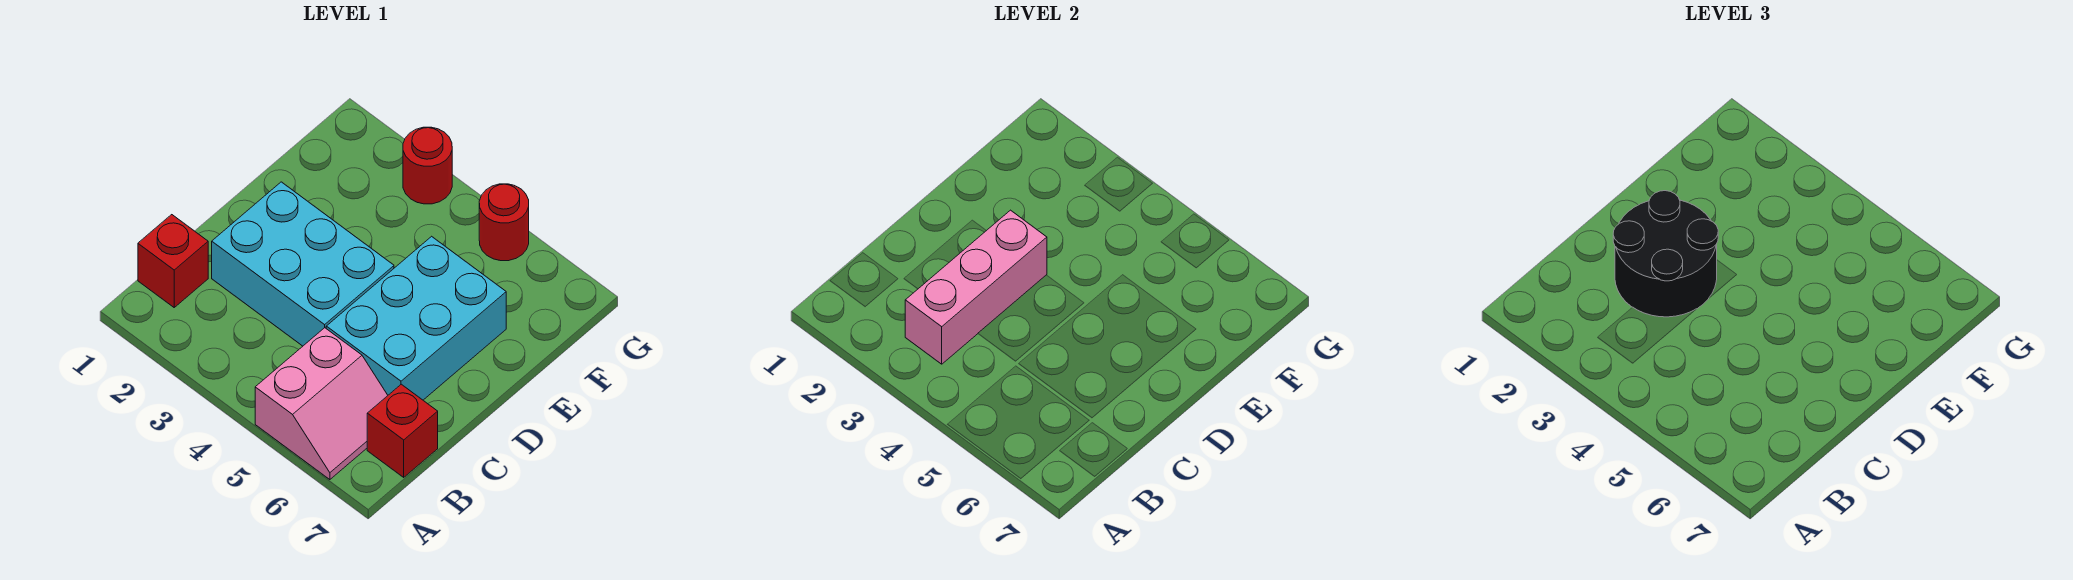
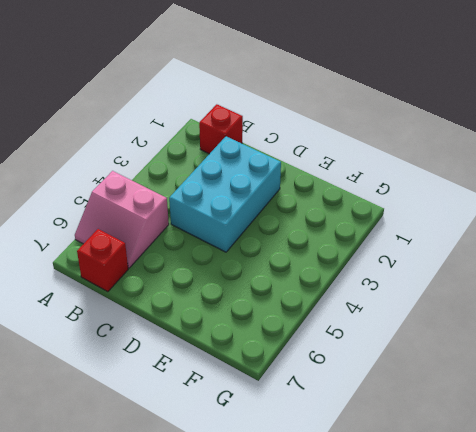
none -> cyan brick C5:E6 level 1
none -> red round brick G3 level 1

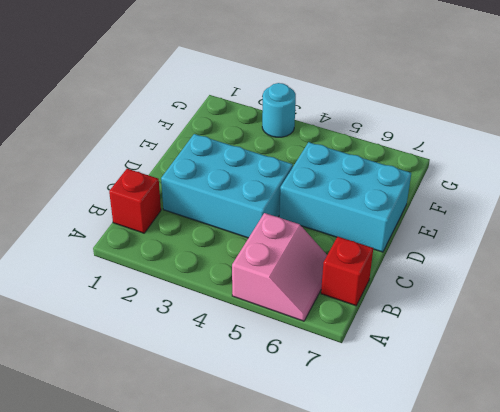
cyan brick D5:E7 level 1 -> cyan brick C5:E6 level 1
cyan round brick G3 level 1 -> red round brick G3 level 1
none -> red round brick G5 level 1
none -> pink brick B3:D3 level 2

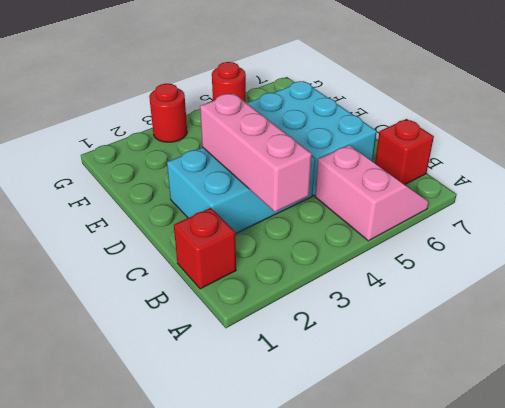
none -> black round brick C2:D3 level 3

